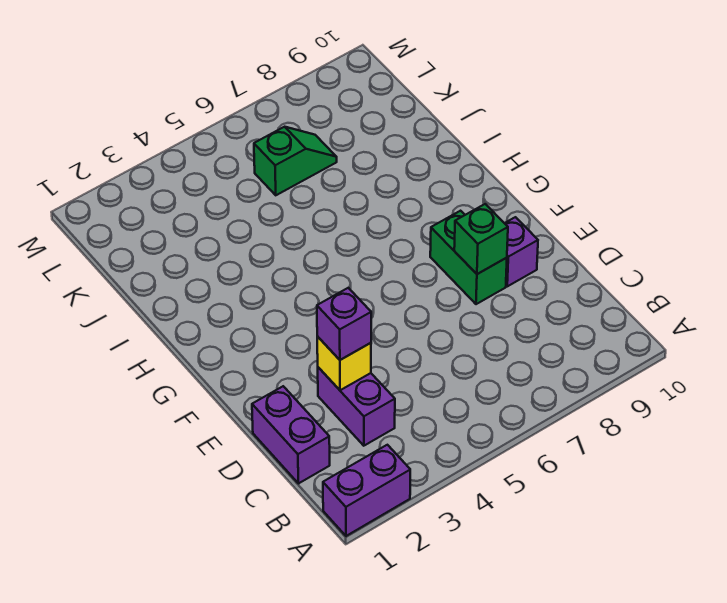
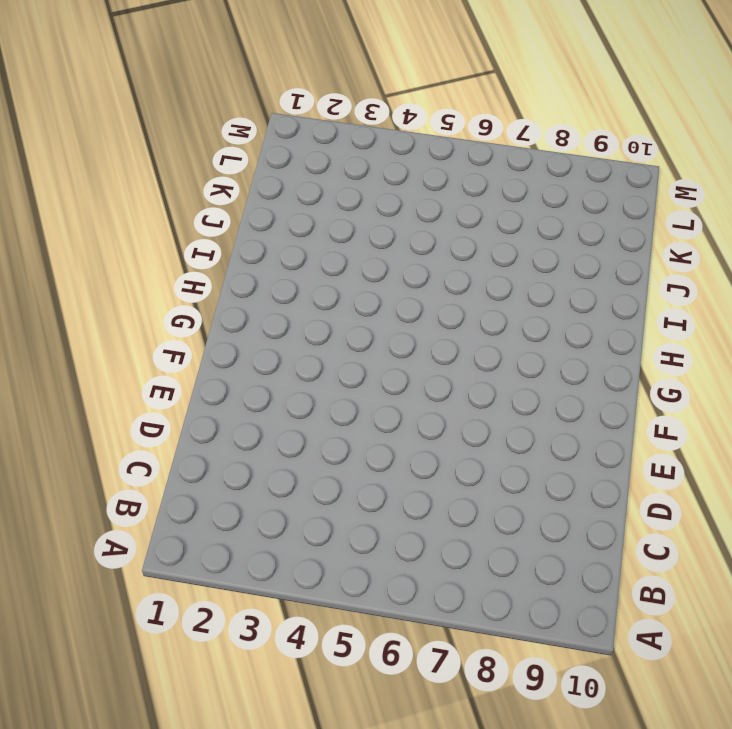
none -> purple brick A1:A2 level 1
none -> purple brick C1:D1 level 1

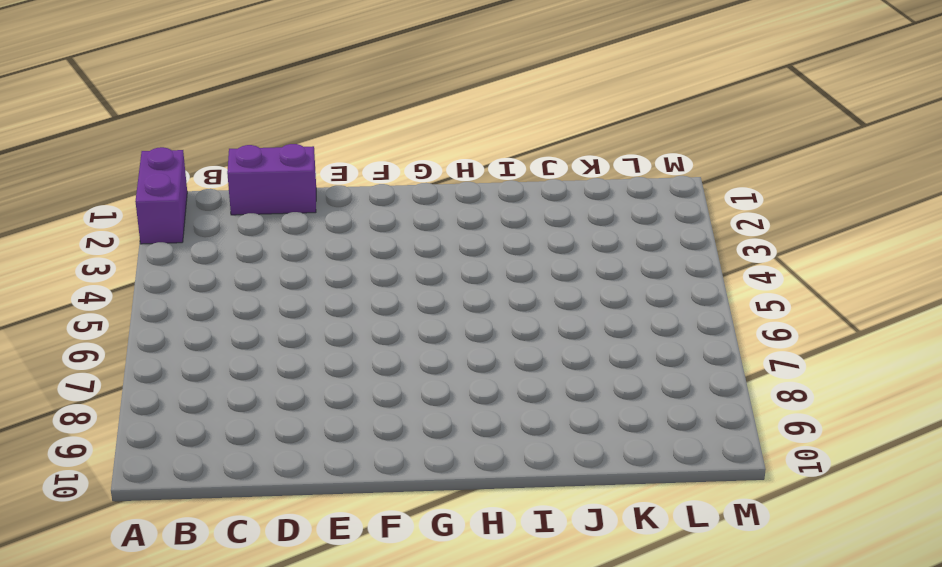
none -> purple brick C3:D3 level 1
none -> green brick E8:F8 level 1

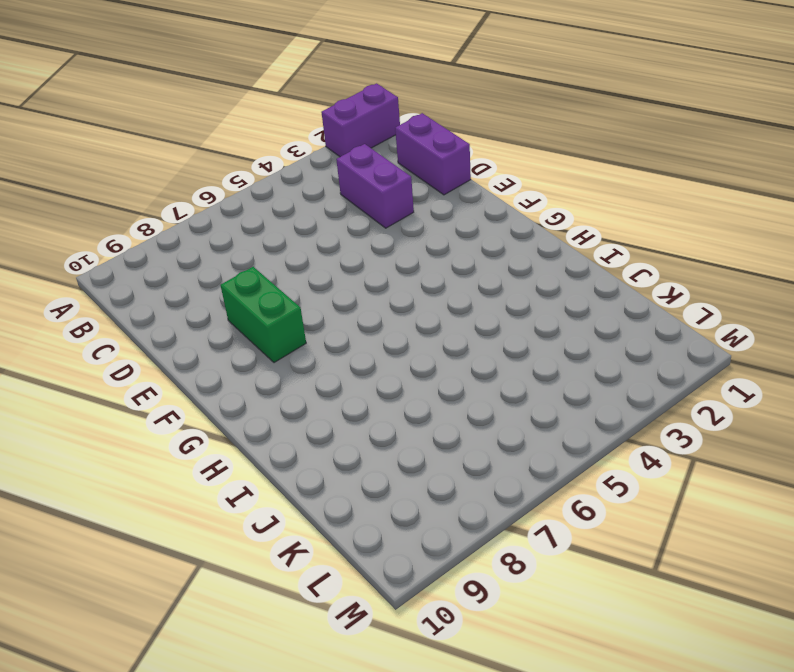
none -> purple brick E9 level 1
none -> green slope K6:K7 level 1 top 6

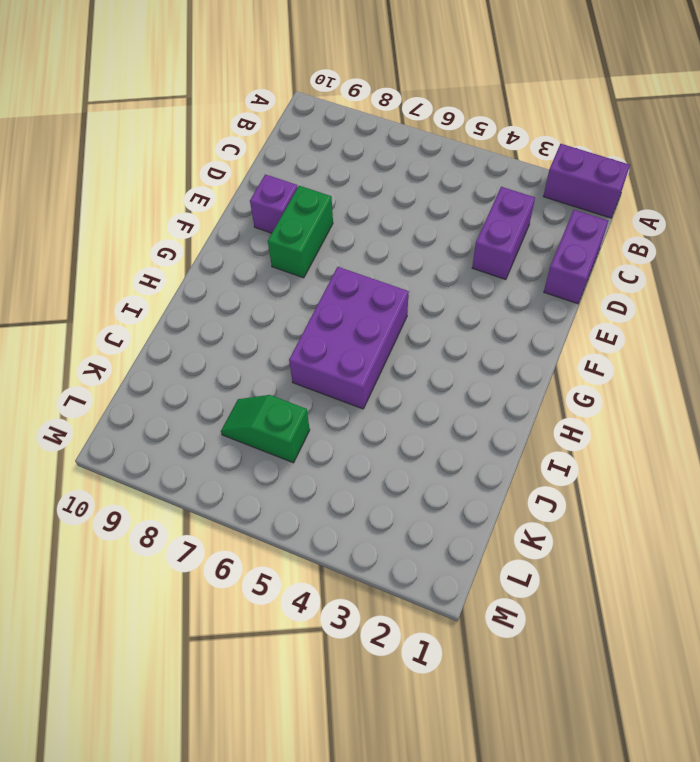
purple brick G5:I6 level 1 -> none
none -> yellow brick D3 level 2
none -> green brick E8 level 2

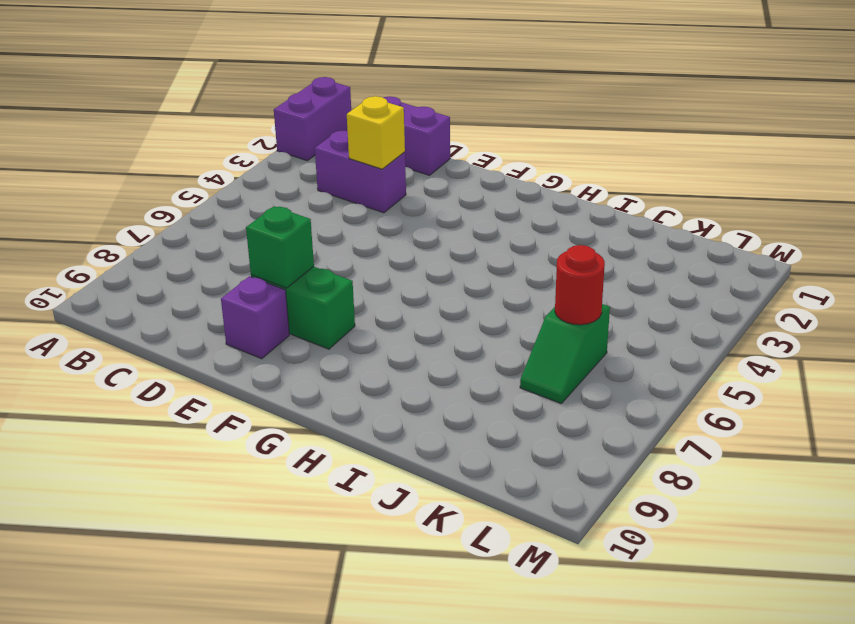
red round brick K6 level 2 -> none
none -> purple brick D3 level 3

